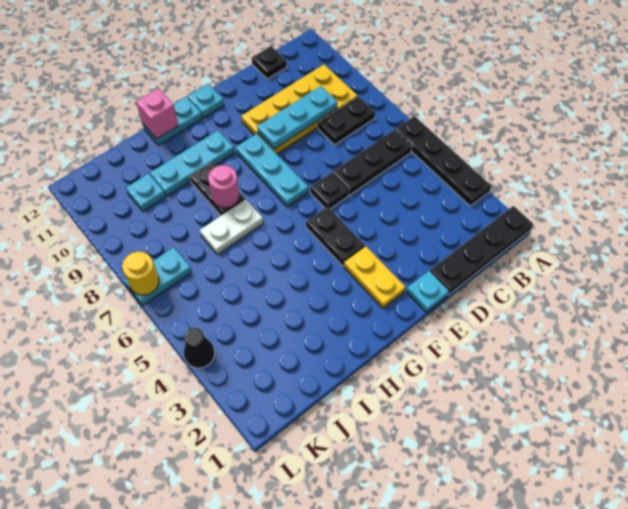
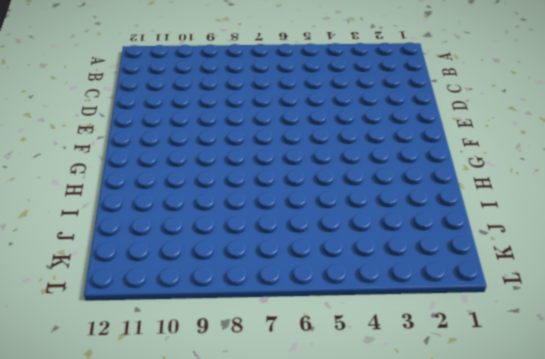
none -> black plate A1:D1 level 1
none -> black plate A3:A6 level 1
none -> black plate B6:D6 level 1

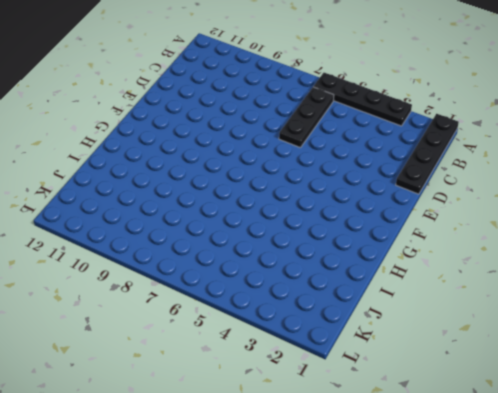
none -> black plate B8:C8 level 1
none -> yellow plate B9:E10 level 1
none -> black plate C12 level 1

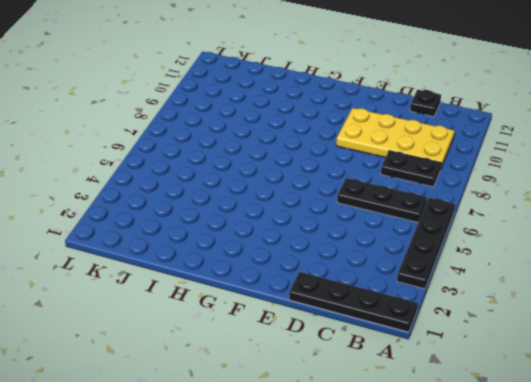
none -> cyan plate E1 level 1
none -> black plate E6 level 1
none -> yellow plate F2:F3 level 1

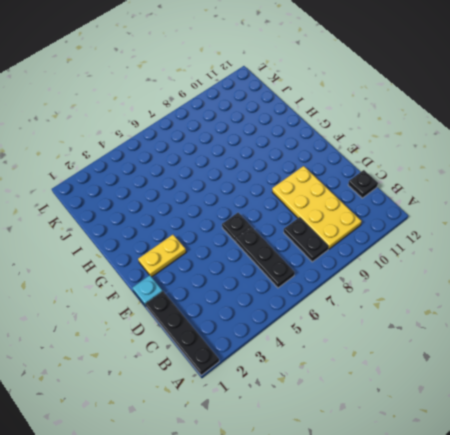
none -> black plate A3:A6 level 1
none -> black plate F4:F5 level 1
none -> cyan plate F7:F9 level 1

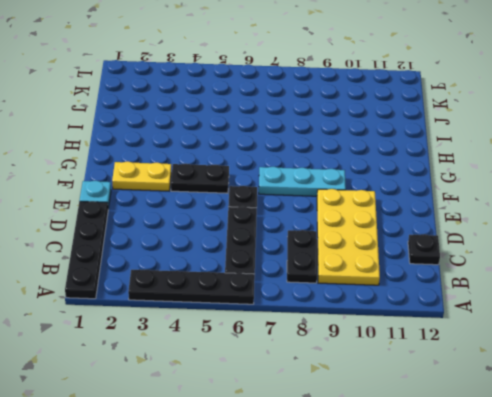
none -> cyan plate F12 level 1
none -> cyan plate G10:I10 level 1
none -> cyan plate G12:H12 level 1

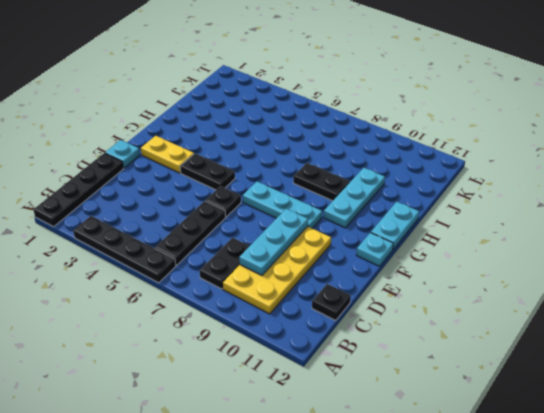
none -> white plate H7:I7 level 1
none -> cyan plate J10 level 1
none -> cyan plate K7:L7 level 1

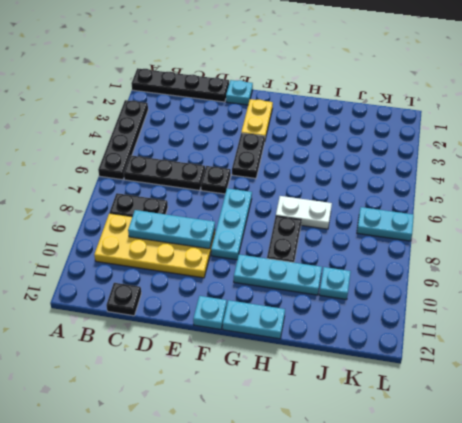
none -> black cone L4 level 1
none -> pink round brick H8 level 2
none -> pink brick H12 level 2

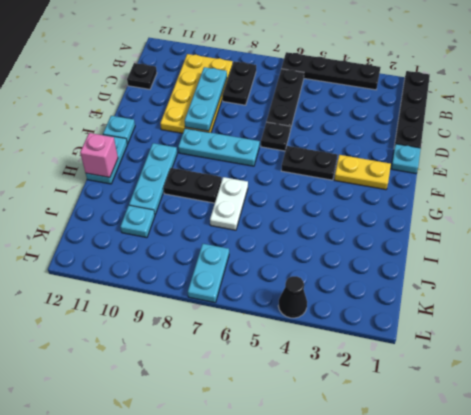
none -> pink round brick H8 level 2
none -> yellow round brick L7 level 2

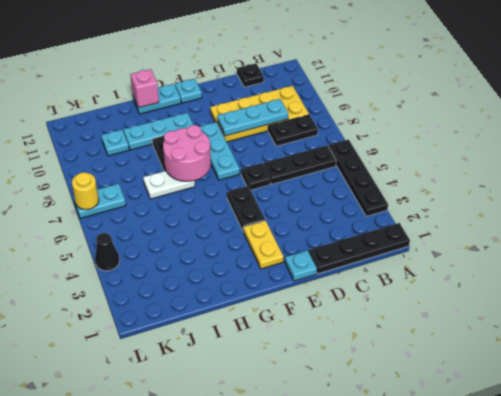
pink round brick G7:H8 level 2 -> pink round brick H8 level 2

